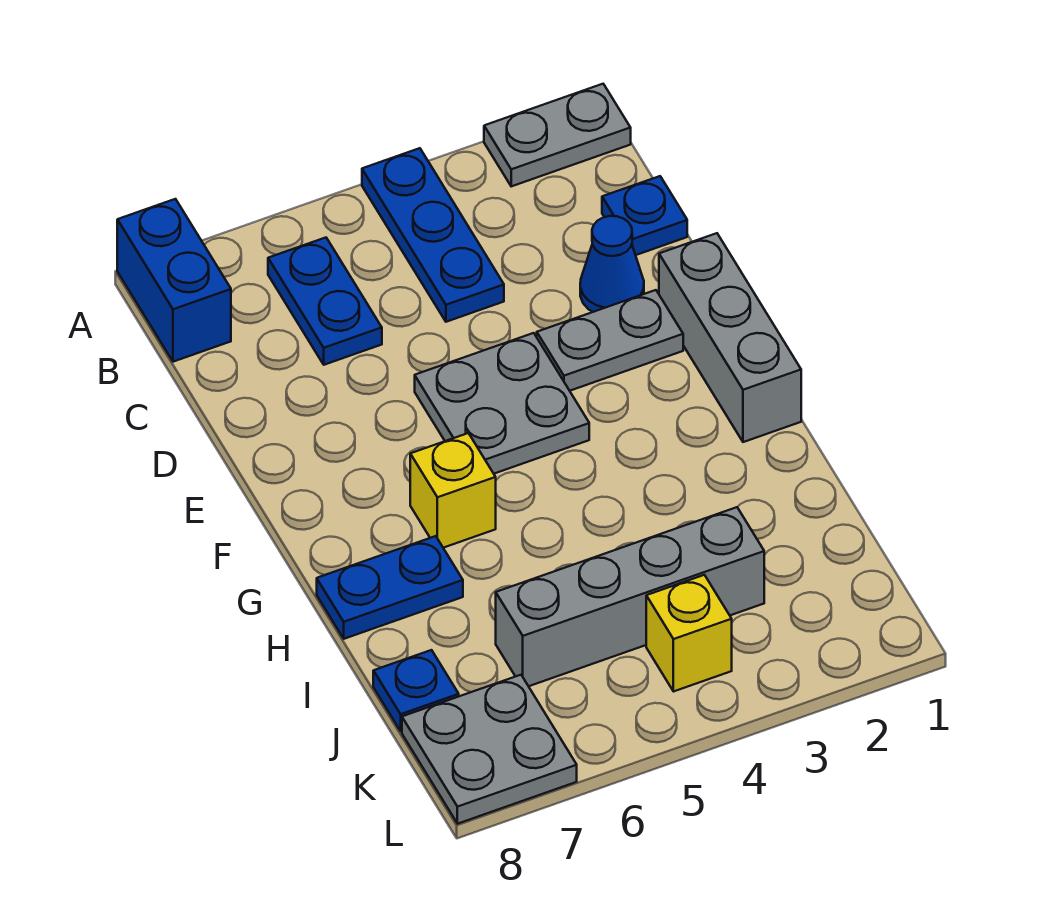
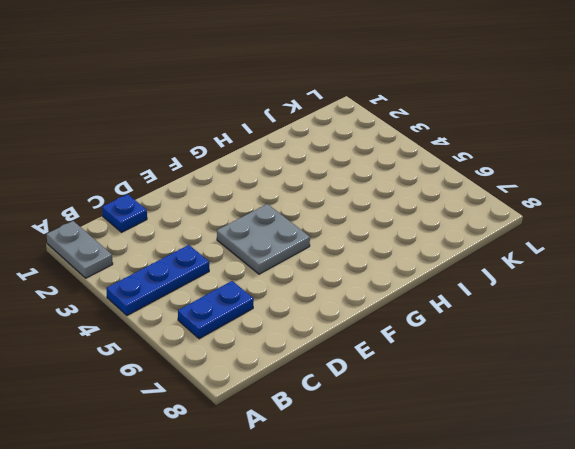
none -> blue brick A8:B8 level 1
none -> blue cone D2 level 1
none -> grey brick E1:G1 level 1

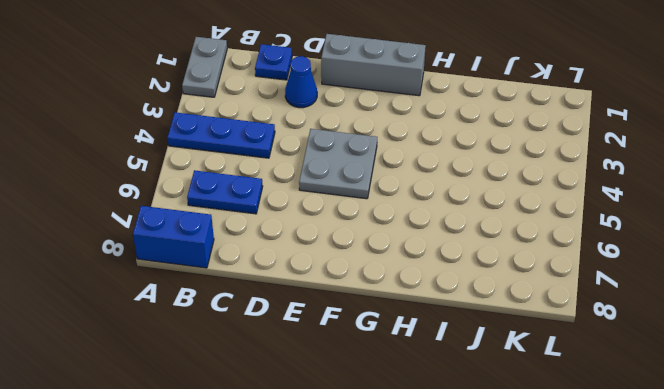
none -> grey plate E2:E3 level 1
none -> yellow brick G6 level 1
none -> blue plate H7:H8 level 1

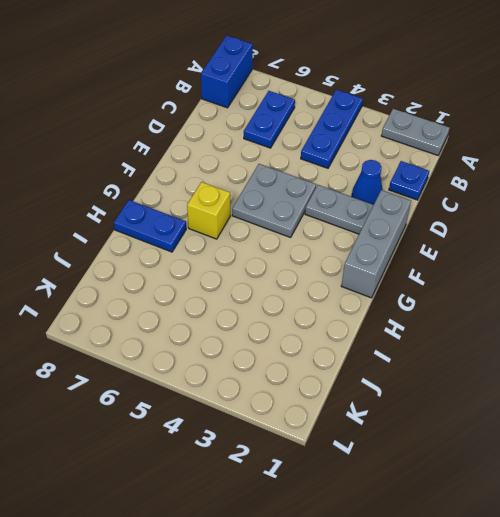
none -> grey brick J3:J6 level 1
none -> blue plate J8 level 1
none -> yellow brick K4 level 1

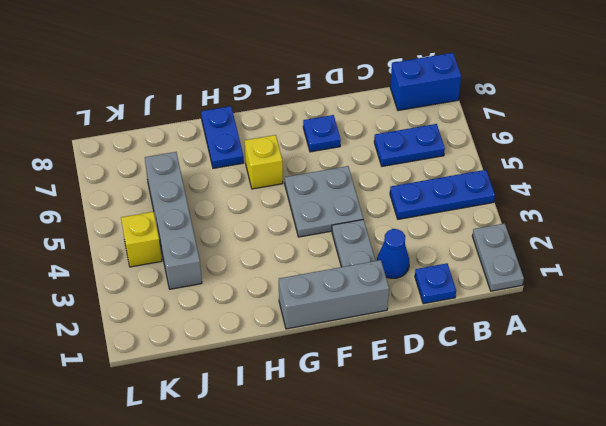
blue plate E7 level 1 -> blue plate J8 level 1
none -> grey plate K7:L8 level 1

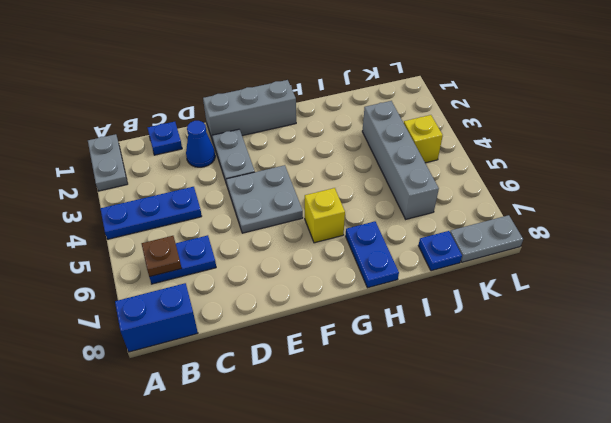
brown plate B6 level 2 -> none
grey plate K8:L8 level 1 -> grey plate K7:L8 level 1

